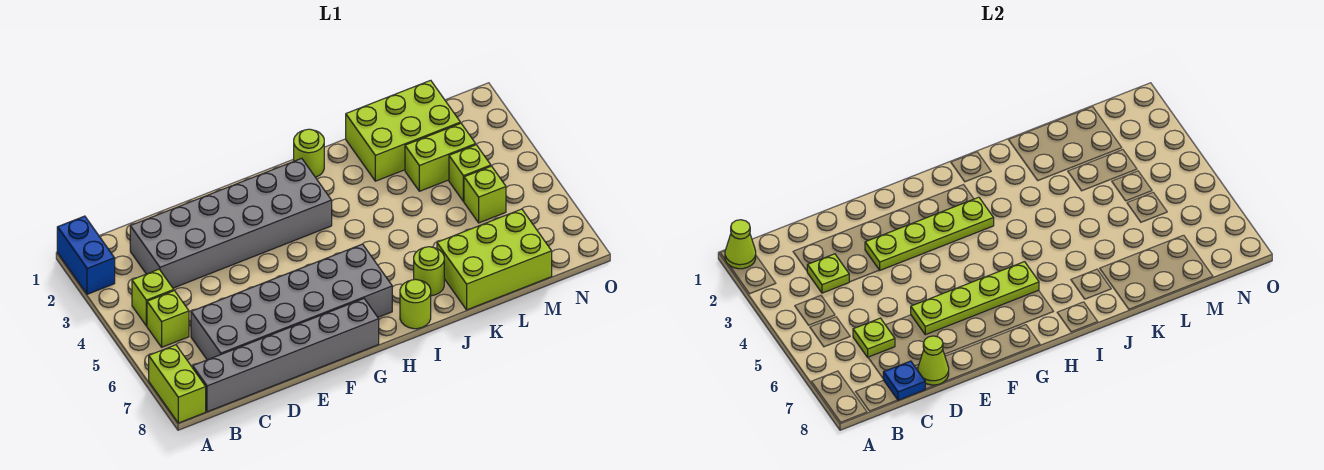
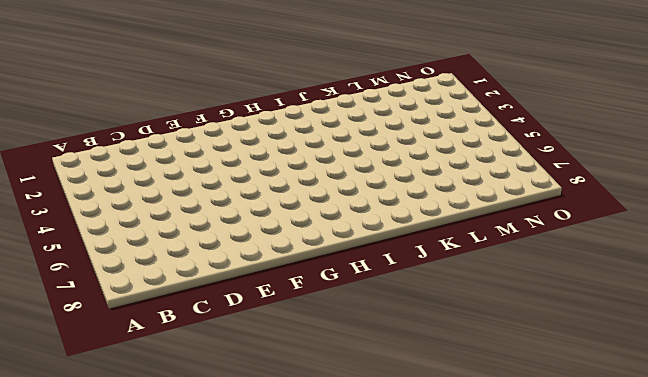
none -> blue brick A1:A2 level 1
none -> lime brick A7:A8 level 1
none -> lime brick B4 level 1

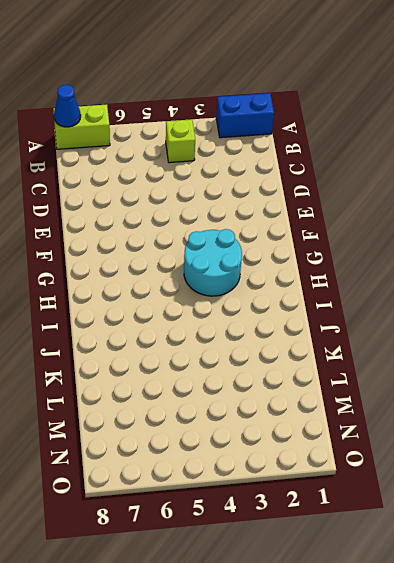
blue cone A8 level 2 -> none
cyan round brick G3:H4 level 1 -> grey brick C2:H3 level 1
none -> lime brick B5 level 1
none -> grey brick B8:G8 level 1
none -> grey brick C6:H7 level 1

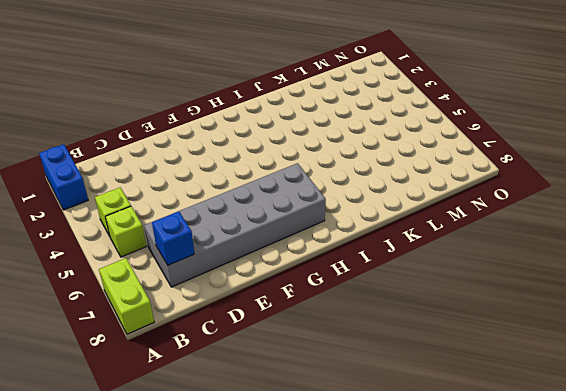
blue brick C7 level 2 -> none
none -> grey brick B8:G8 level 1
none -> grey brick C2:H3 level 1
none -> lime round brick I1 level 1

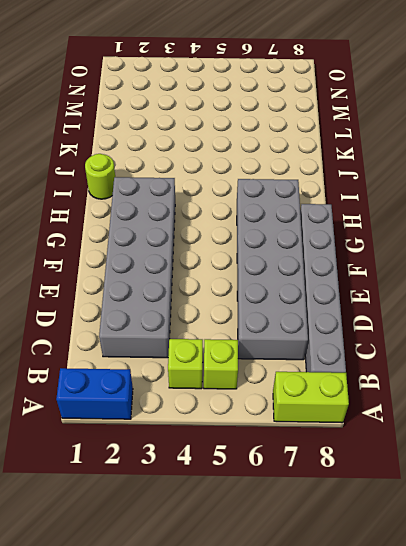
none -> lime round brick I8 level 1
none -> lime round brick J7 level 1
none -> lime brick K1:M2 level 1

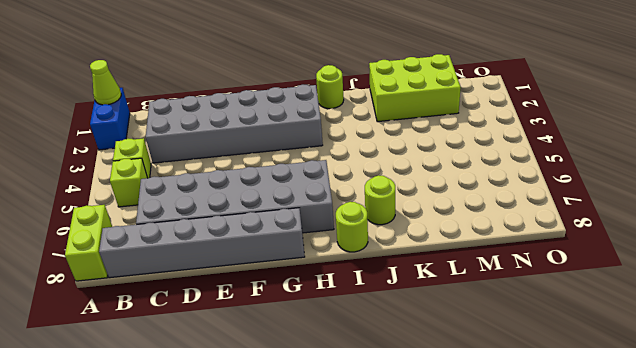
none -> lime brick K7:M8 level 1
none -> lime brick L3:M3 level 1
none -> lime brick M4 level 1

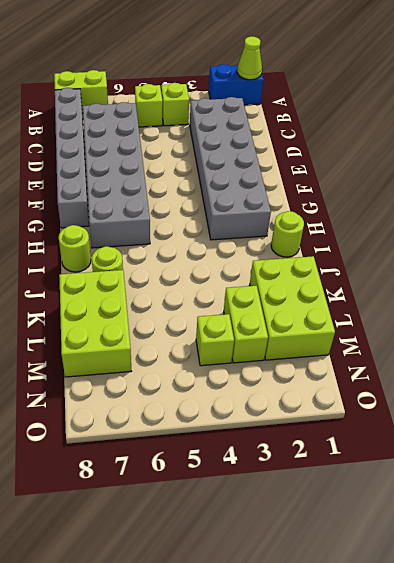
none -> lime brick M5 level 1
none -> lime plate C3 level 2
none -> lime plate C6 level 2

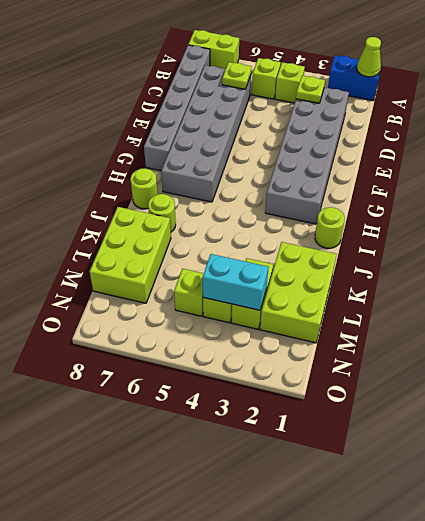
cyan brick M3:M4 level 2 -> none
none -> blue plate C8 level 2
none -> lime cone D8 level 2
none -> lime plate E3:H3 level 2

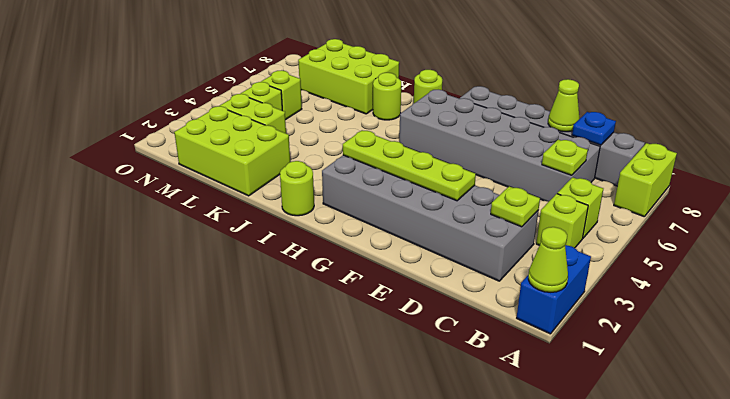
none -> lime plate E6:H6 level 2

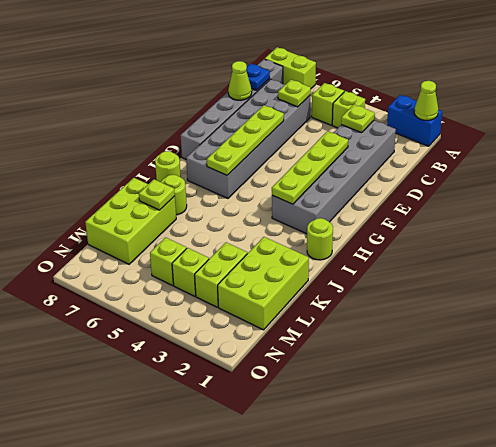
lime plate K7 level 2 -> none

